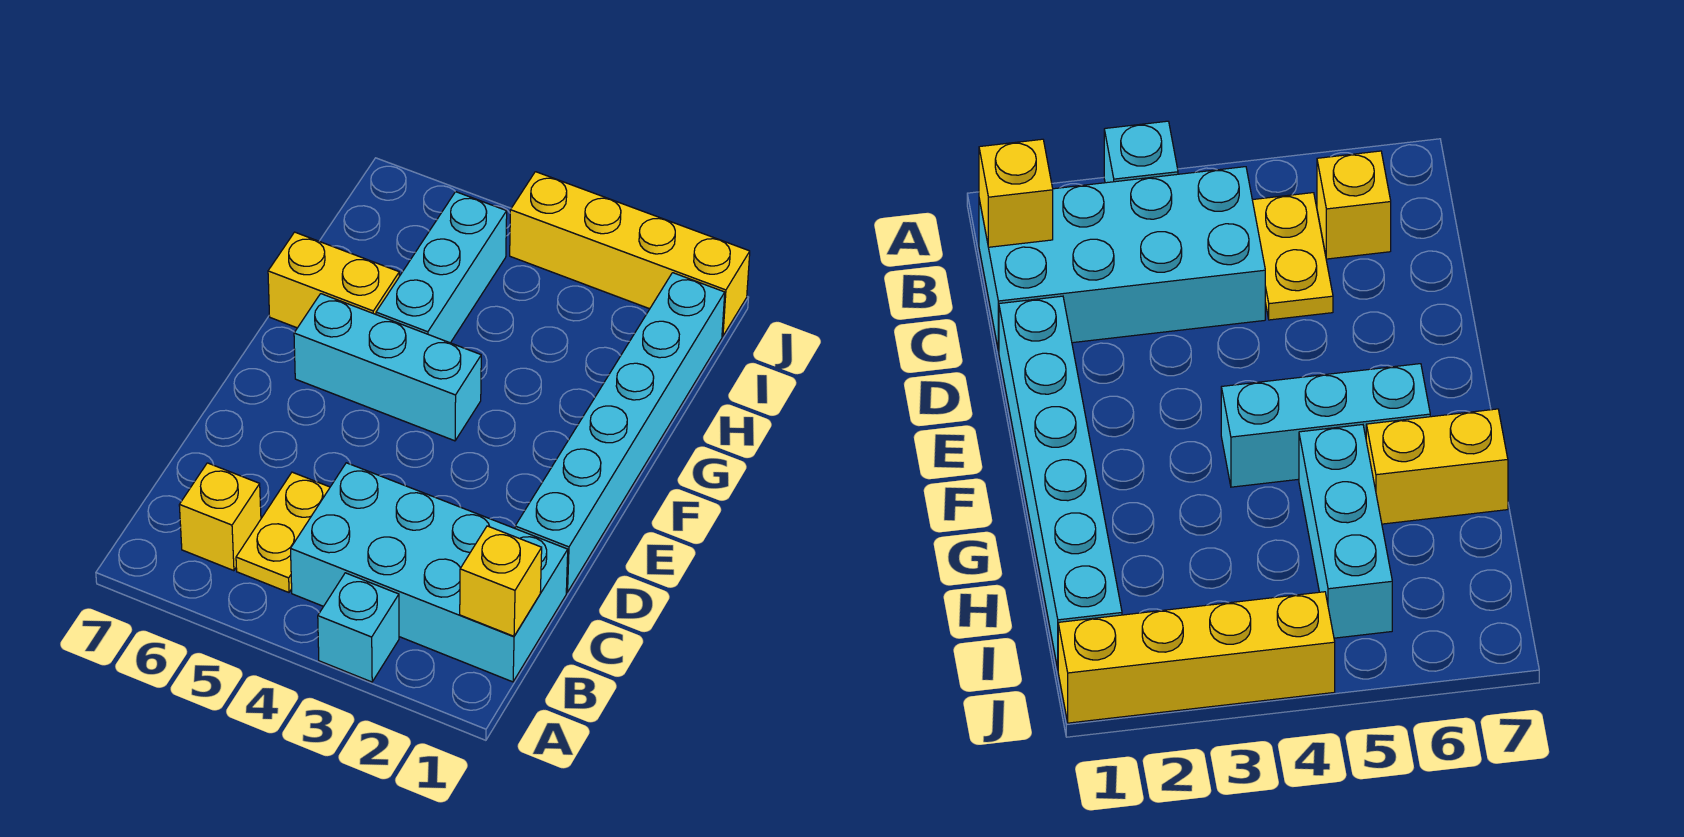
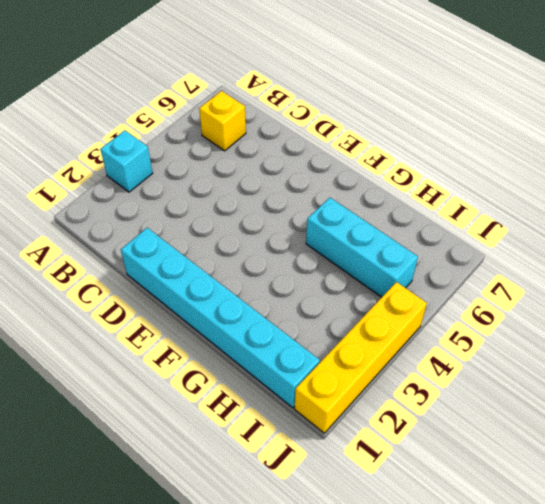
none -> cyan brick B1:C4 level 1
none -> yellow plate B5:C5 level 1

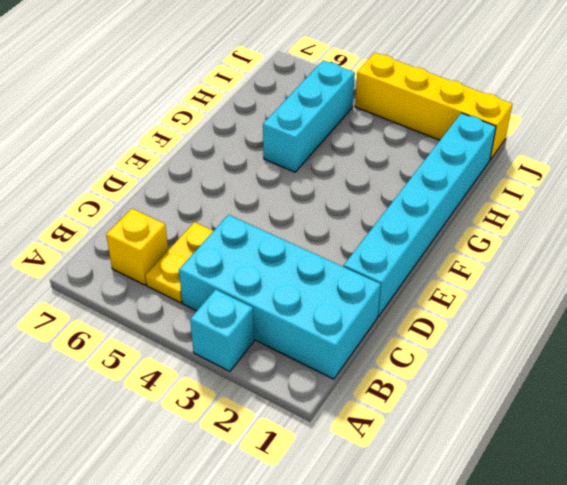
none -> cyan brick F4:F6 level 1
none -> yellow brick G6:G7 level 1

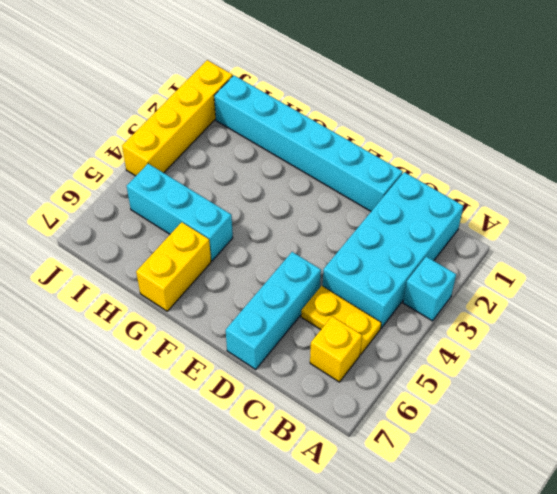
cyan brick D5:D7 level 1 -> cyan brick F4:F6 level 1
none -> yellow brick B1 level 2

